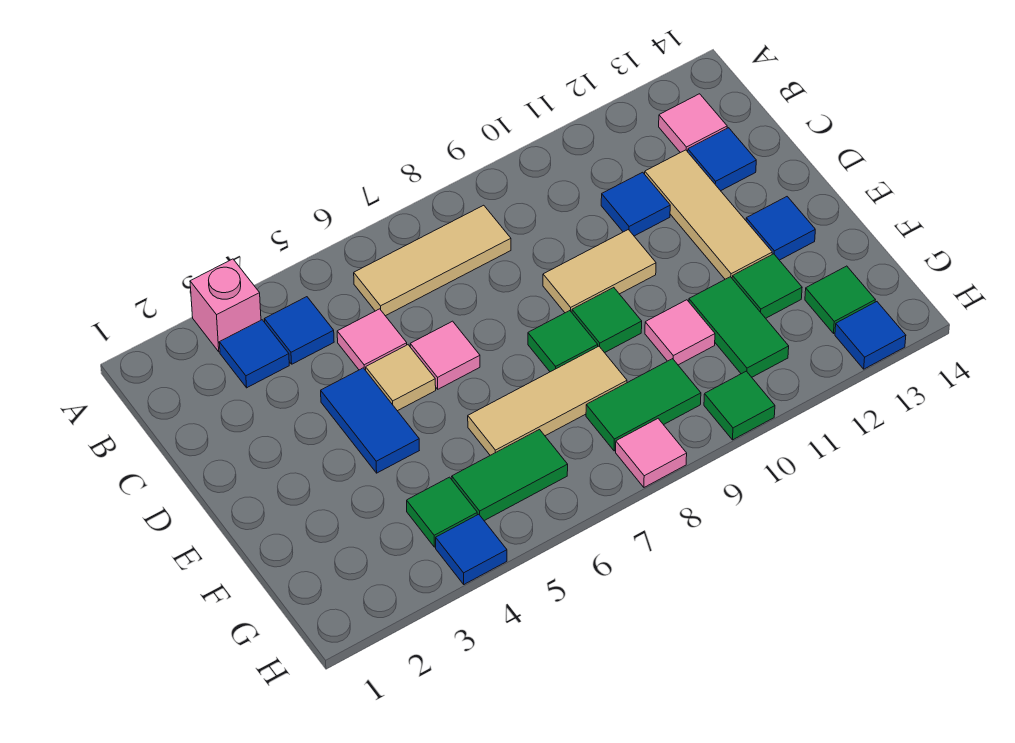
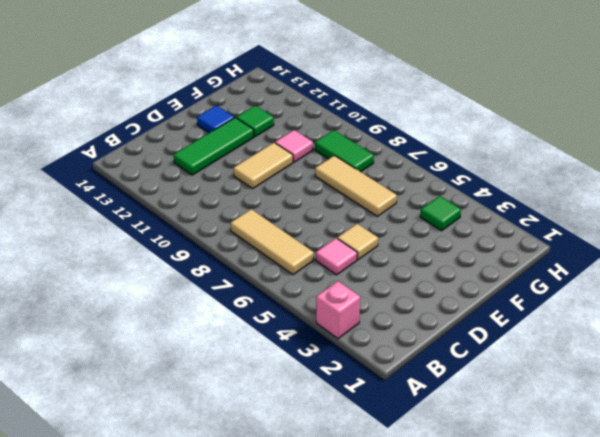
green tile C12:E12 level 1 -> tan tile C12:E12 level 1
tan tile D10:E10 level 1 -> tan tile D9:D10 level 1
none -> blue tile B3 level 1
none -> blue tile B4 level 1
none -> pink tile B13 level 1

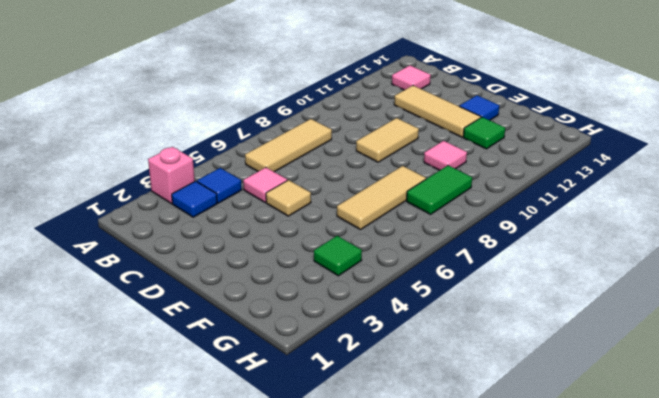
none -> blue tile C11 level 1
none -> blue tile C13 level 1
none -> blue tile D4:E4 level 1

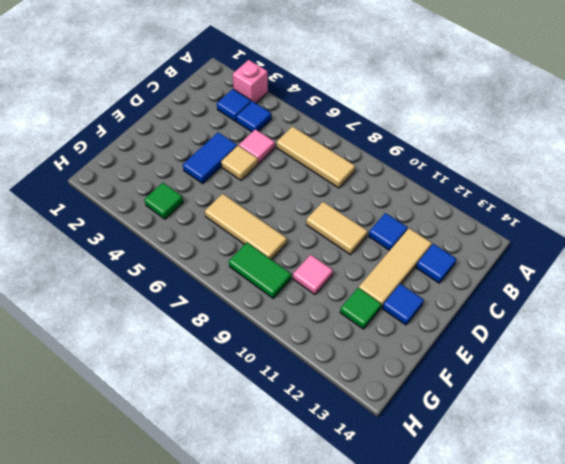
none -> pink tile B13 level 1
none -> pink tile D6 level 1
none -> green tile E8 level 1

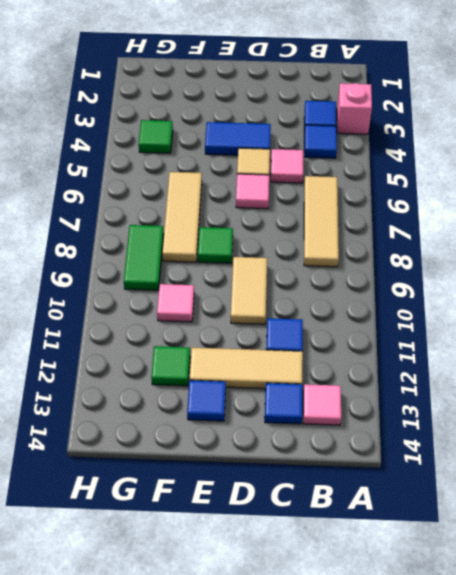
none -> green tile E9 level 1
none -> green tile F11:G11 level 1
none -> green tile G5:G6 level 1

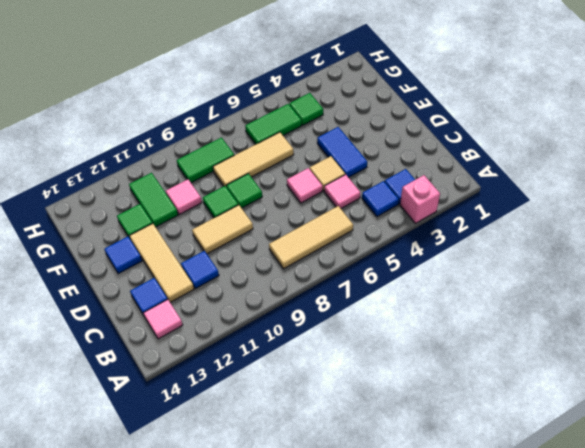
none -> green tile G13 level 1
none -> blue tile H4 level 1
none -> pink tile H8 level 1

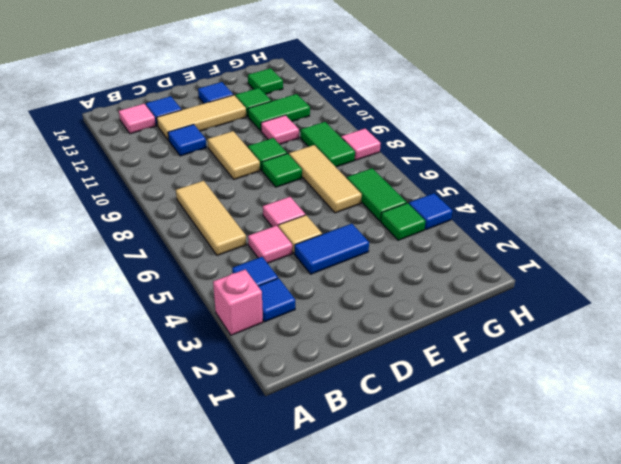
none -> green tile H10 level 1
none -> blue tile H13 level 1

